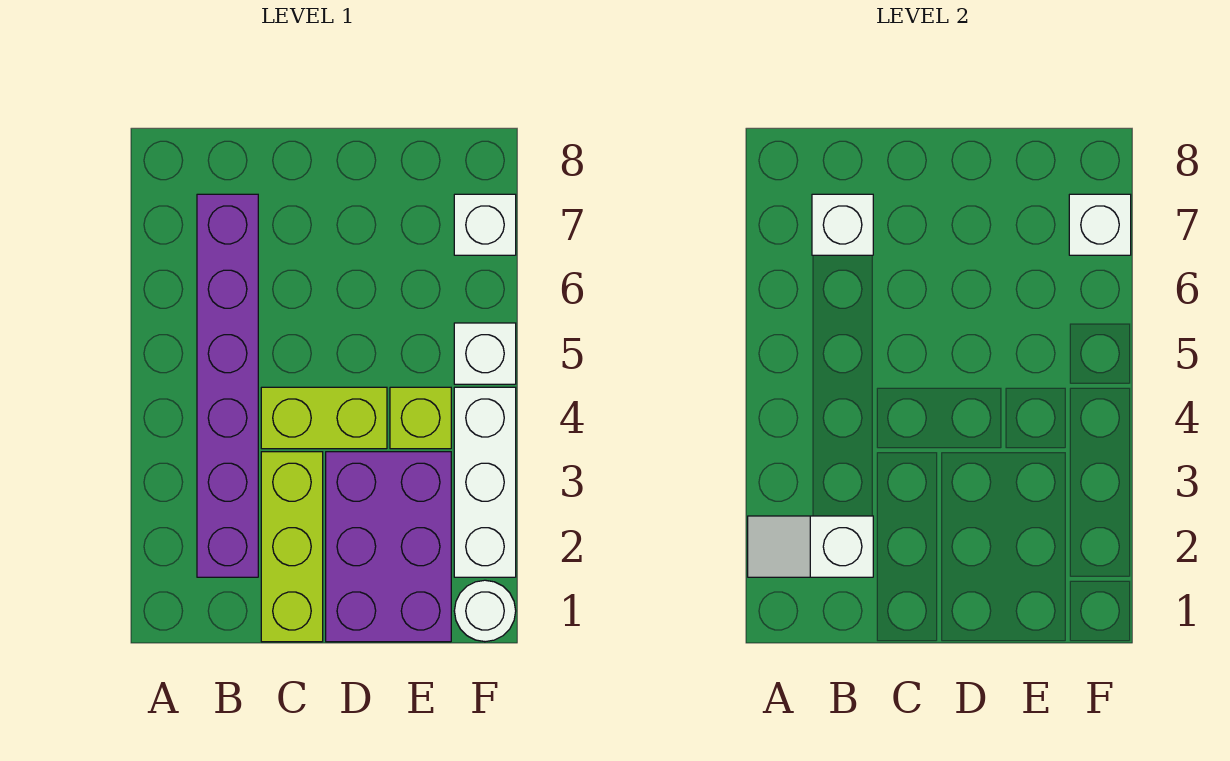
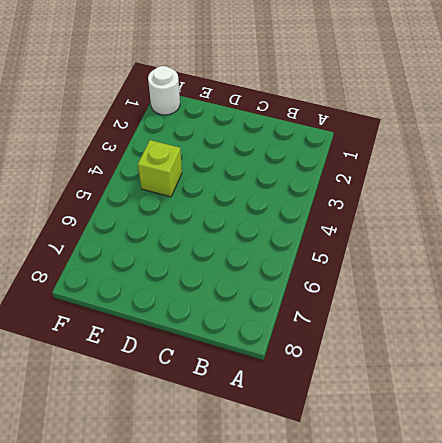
none -> purple brick B2:B7 level 1
none -> lime brick C1:C3 level 1
none -> lime brick C4:D4 level 1

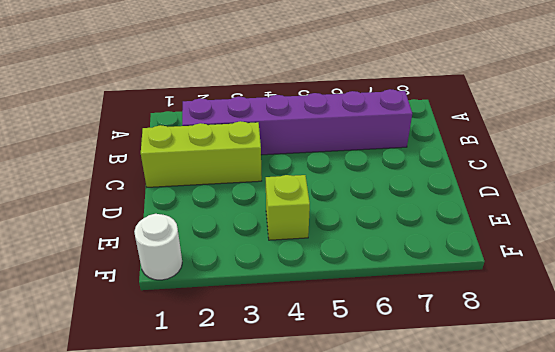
none -> lime brick C4:D4 level 1
none -> purple brick D1:E3 level 1
none -> white brick F2:F4 level 1

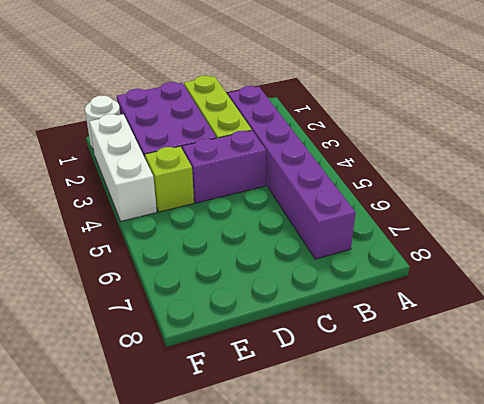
purple brick C4:D4 level 1 -> lime brick C4:D4 level 1
none -> white brick F5 level 1
none -> white brick F7 level 1
none -> white slope A2:B2 level 2 top B

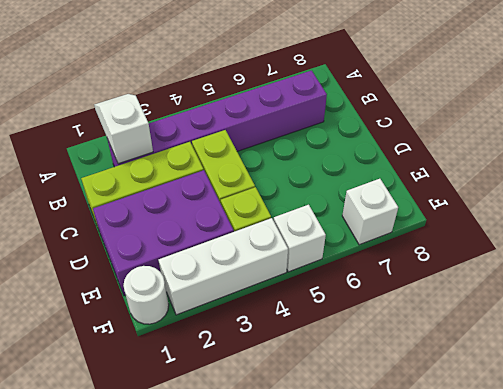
none -> white brick B7 level 2
none -> white brick F7 level 2

